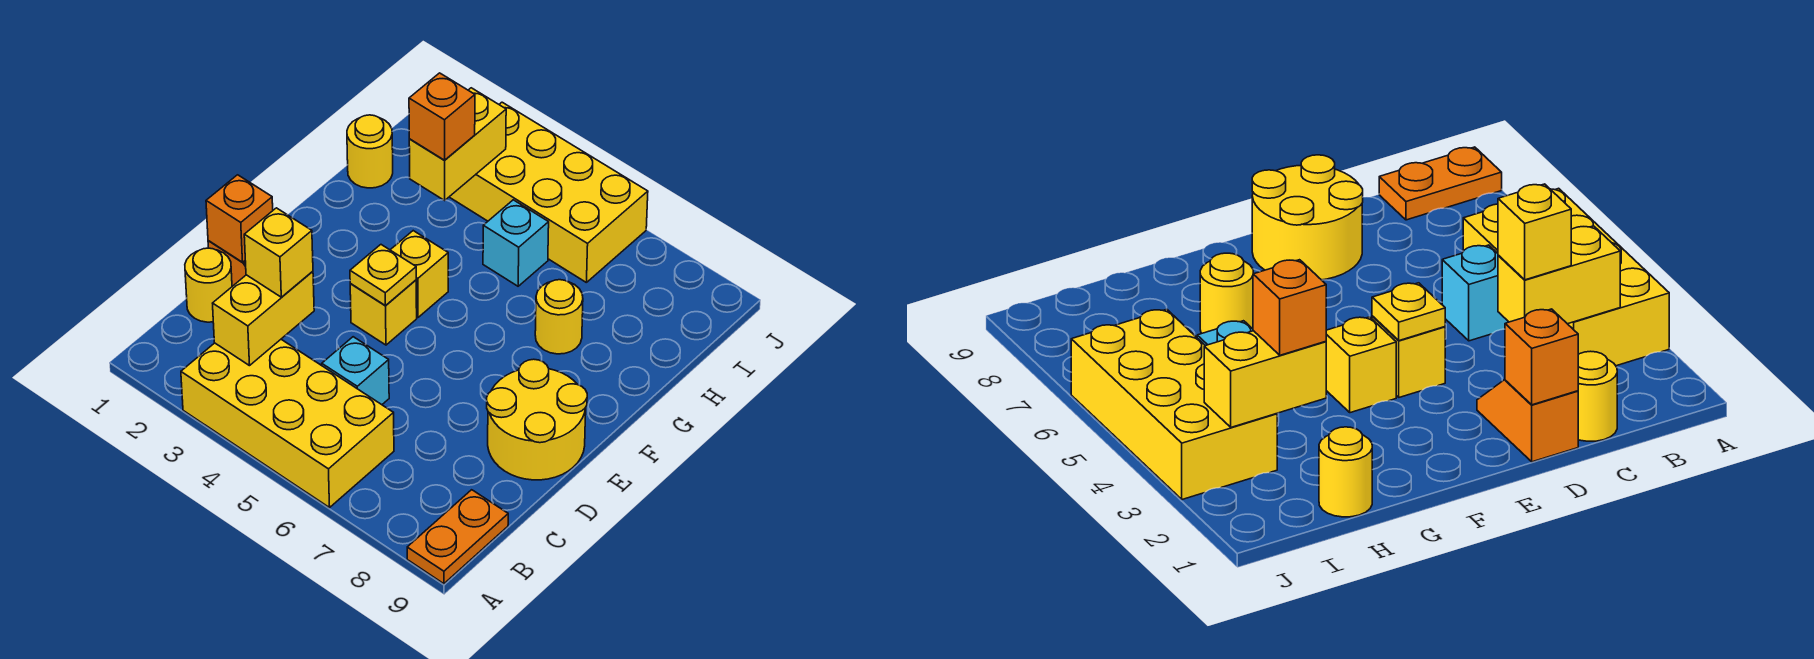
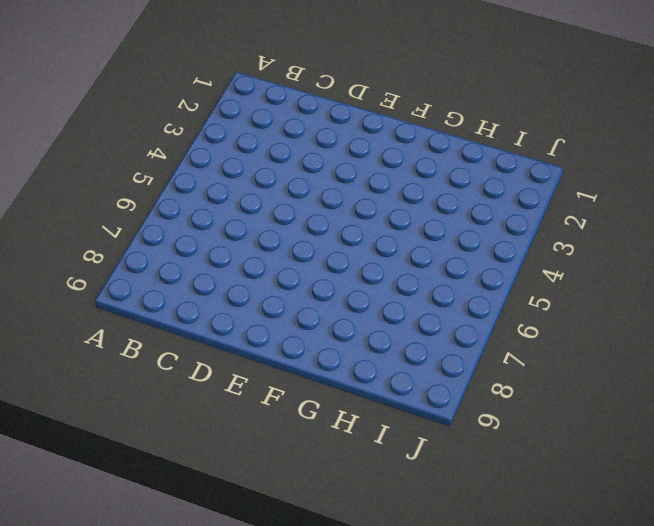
none -> yellow brick A3:B6 level 1
none -> orange plate A9:B9 level 1
none -> yellow round brick C1 level 1

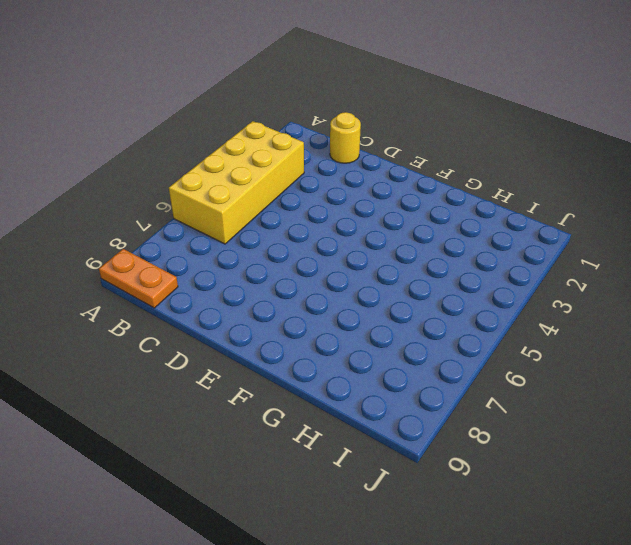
none -> cyan brick C5 level 1
none -> orange slope D1:D2 level 1 top 1
none -> yellow round brick D8:E9 level 1

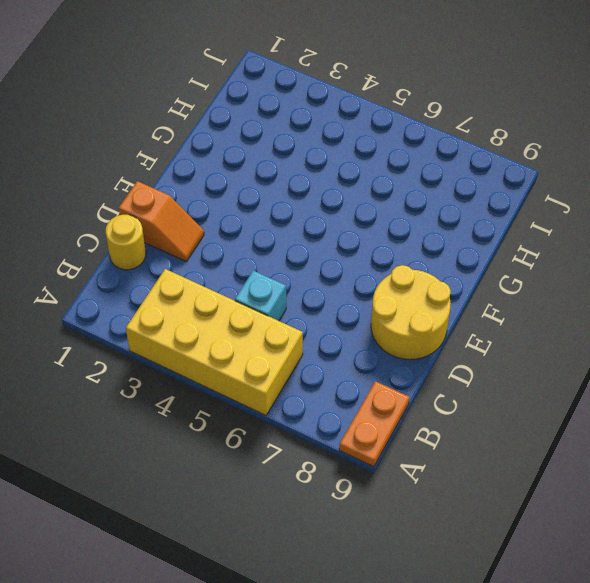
none -> yellow brick E4 level 1
none -> yellow brick F4 level 1
none -> yellow round brick G7 level 1

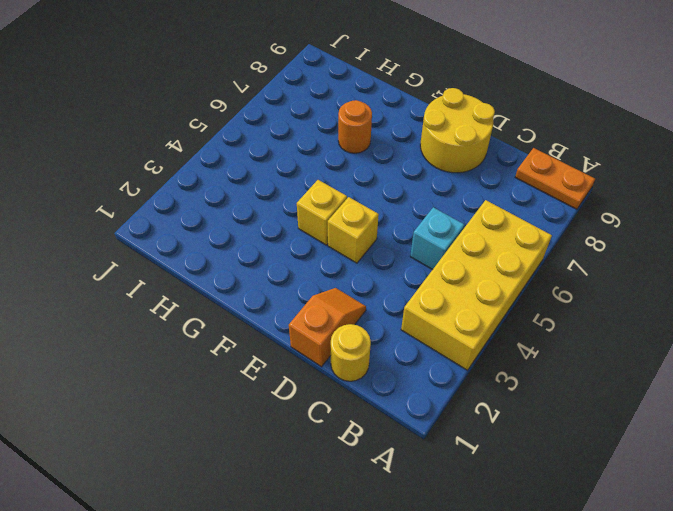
orange round brick G7 level 1 -> yellow round brick G7 level 1
none -> yellow round brick H1 level 1
none -> cyan brick H5 level 1
none -> yellow brick I3:J6 level 1

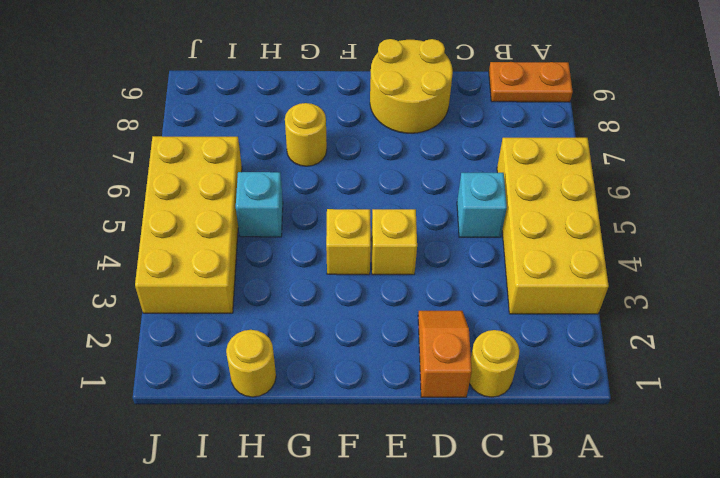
none -> yellow brick B3:C3 level 2
none -> orange brick D1 level 2
none -> yellow plate E4 level 2

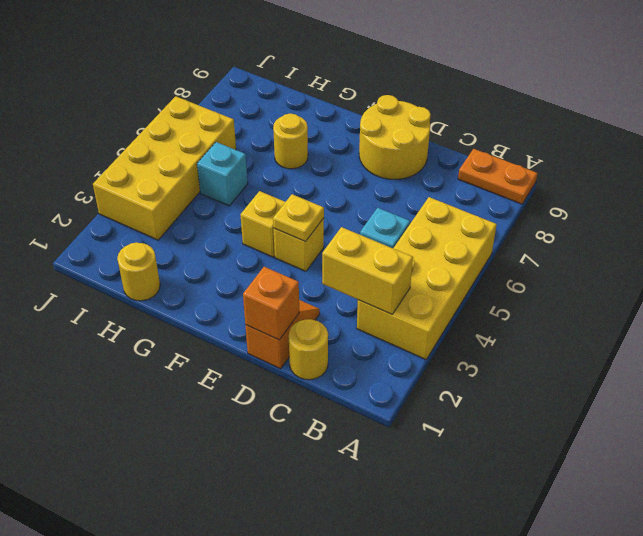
none -> yellow brick H3:I3 level 2
none -> yellow brick C3 level 3
none -> orange brick H3 level 3

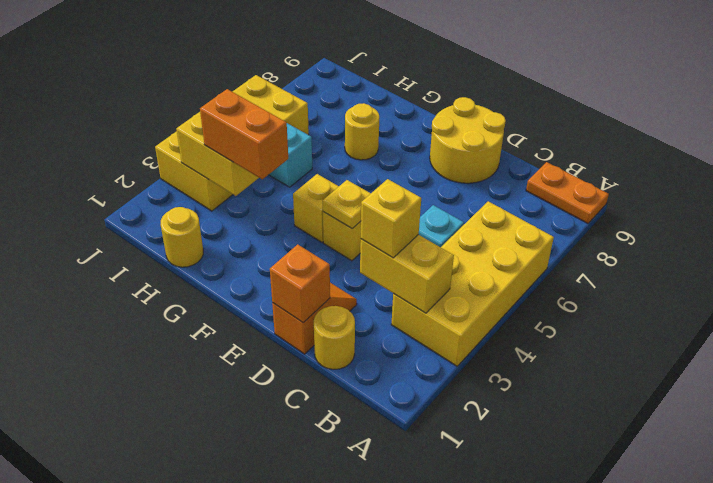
orange brick G3:H3 level 3 -> orange brick H3 level 3

